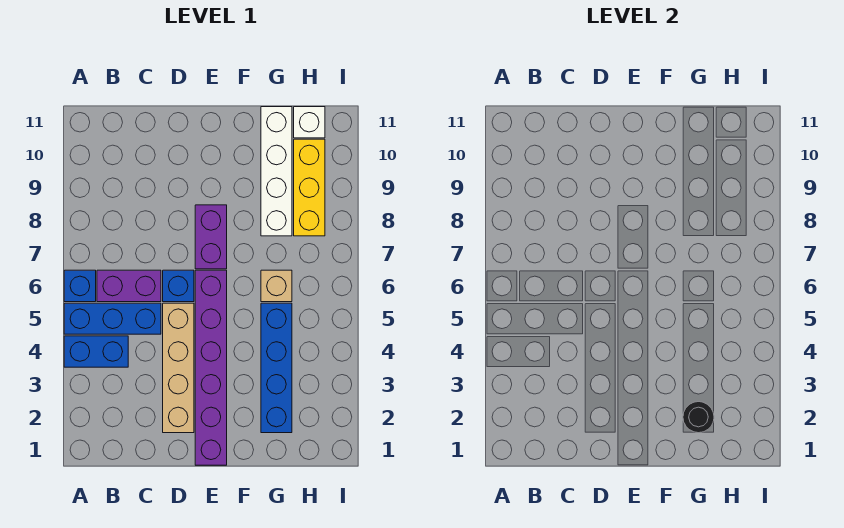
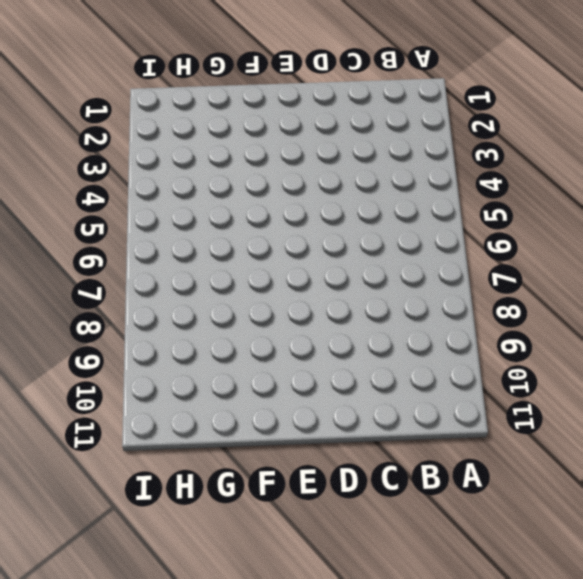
none -> blue brick A4:B4 level 1
none -> blue brick A5:C5 level 1
none -> blue brick A6 level 1

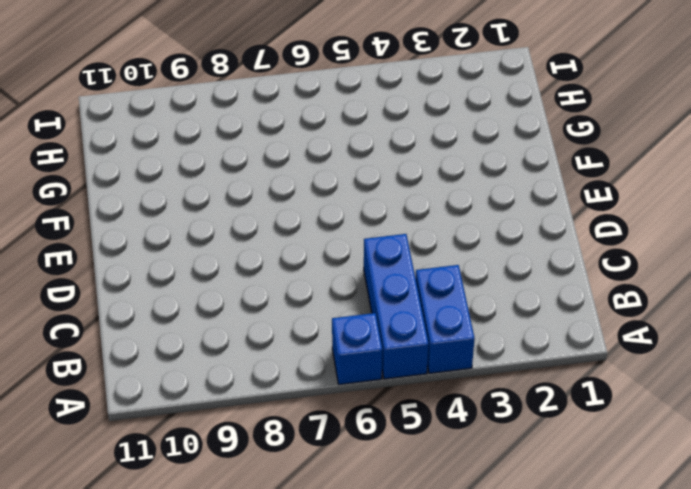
none -> purple brick B6:C6 level 1
none -> tan brick D2:D5 level 1
none -> blue brick D6 level 1

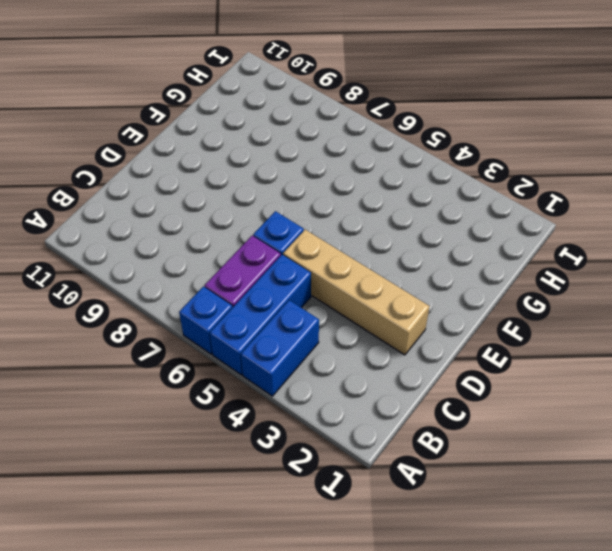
none -> purple brick E1:E6 level 1
none -> purple brick E7:E8 level 1
none -> blue brick G2:G5 level 1

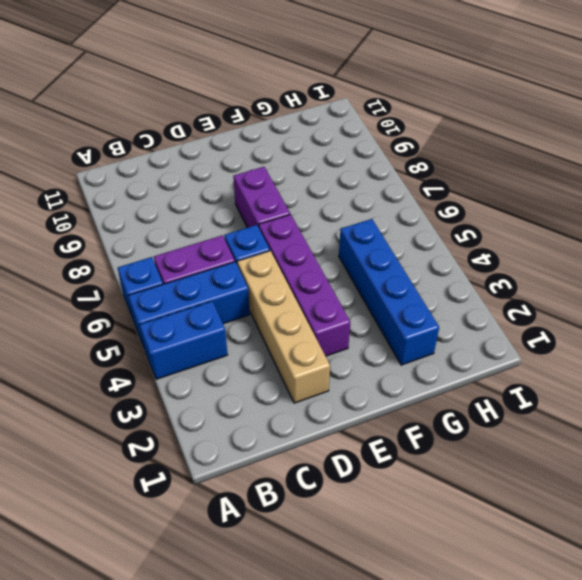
purple brick E3:E6 level 1 -> purple brick E1:E6 level 1
none -> tan brick G6 level 1
none -> white brick G8:G11 level 1
none -> yellow brick H8:H10 level 1

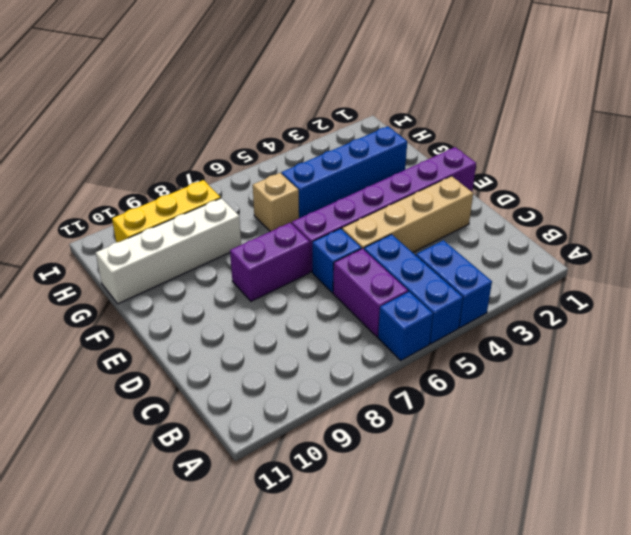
none -> white brick H11 level 1
none -> black round brick G2 level 2

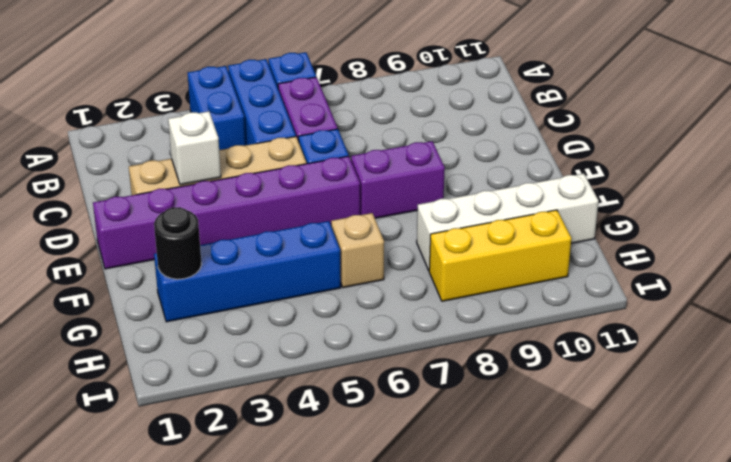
white brick D3 level 2 -> white brick H11 level 1

